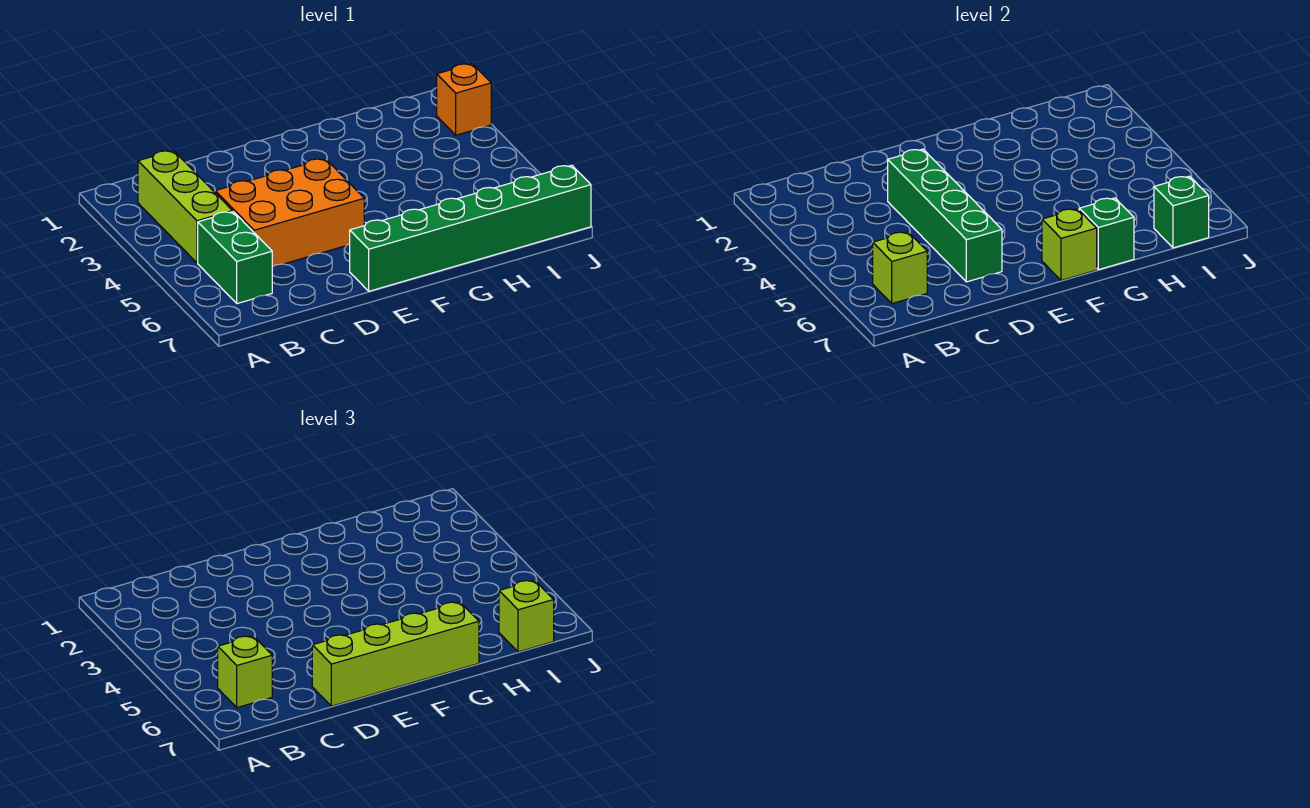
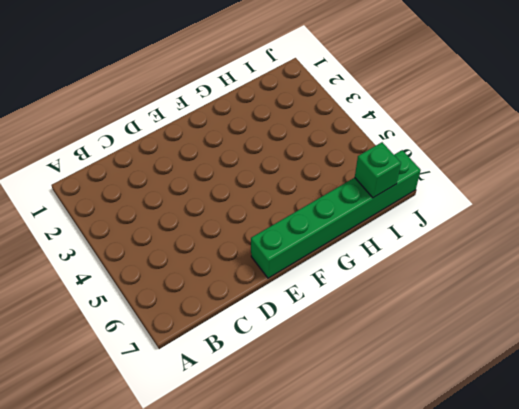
none -> lime brick B2:B4 level 1
none -> green brick B5:B6 level 1
none -> orange brick C4:E5 level 1

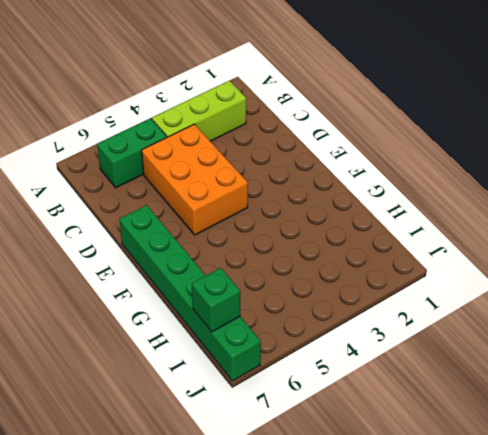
none -> orange brick J2 level 1
none -> lime brick B6 level 2
none -> green brick D3:D6 level 2

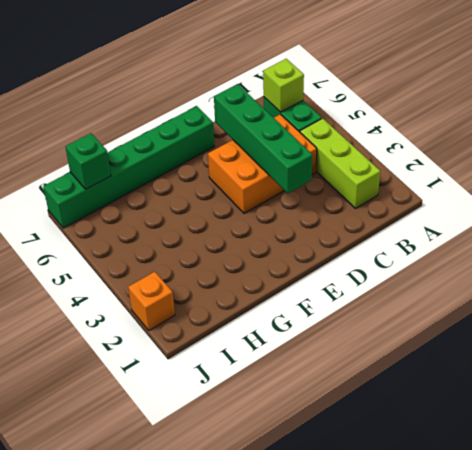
none -> lime brick F7 level 2
none -> green brick G7 level 2
none -> lime brick B6 level 3

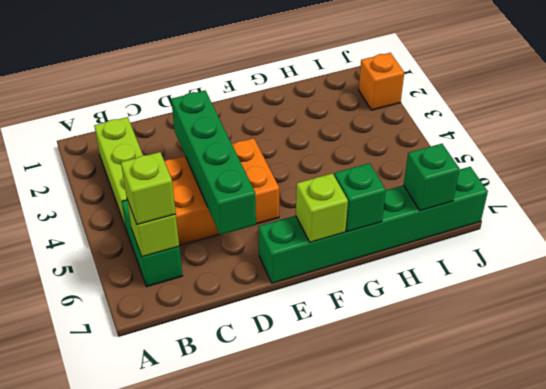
none -> lime brick D7:G7 level 3
none -> lime brick I7 level 3

